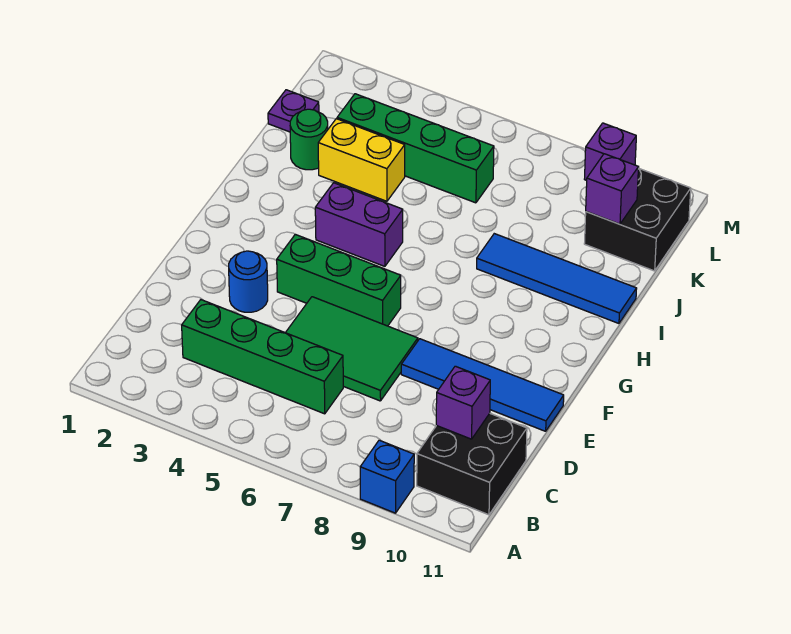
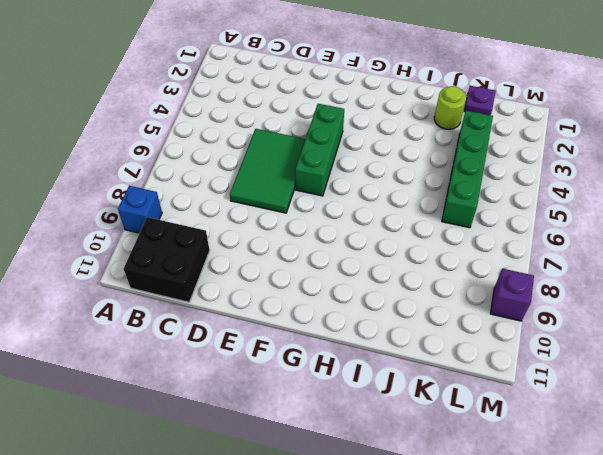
lime round brick J2 level 1 -> green round brick J2 level 1
none -> green brick C3:C6 level 1
none -> blue round brick E3 level 1
none -> blue tile E8:E11 level 1

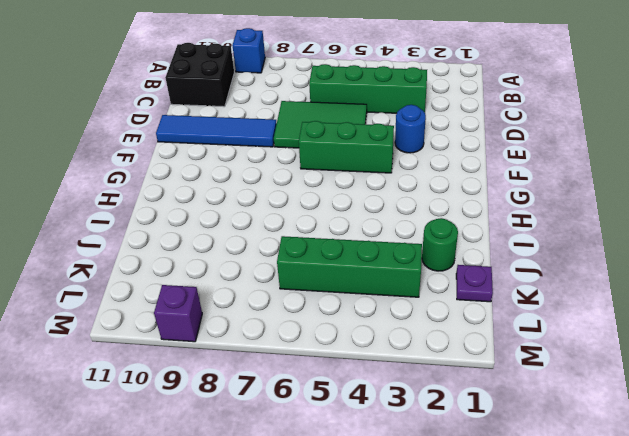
none -> purple brick H4:H5 level 1
none -> blue tile I8:I11 level 1
none -> yellow brick J3:J4 level 1

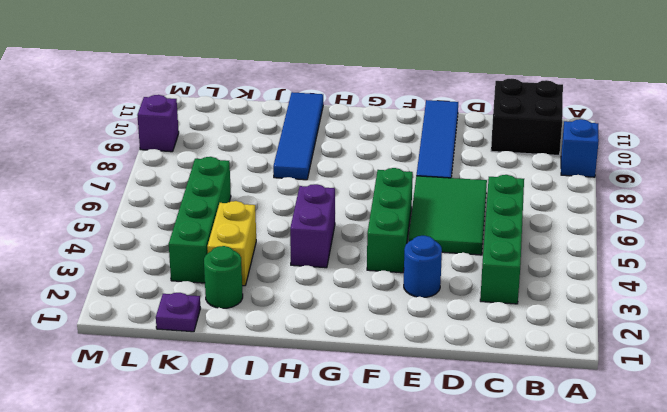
none -> black brick K10:L11 level 1
none -> purple brick C10 level 2
none -> purple brick K10 level 2

